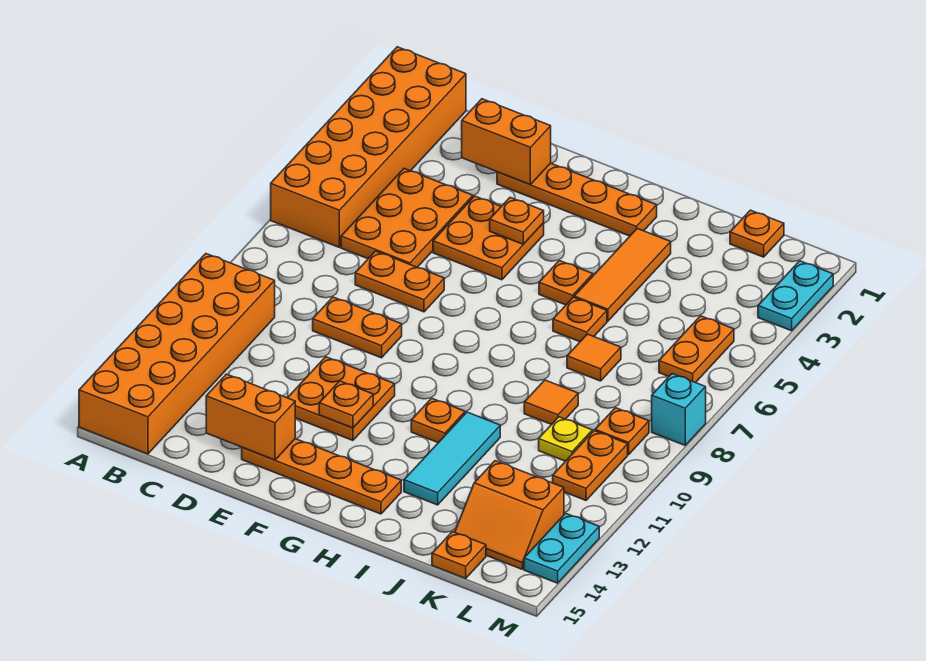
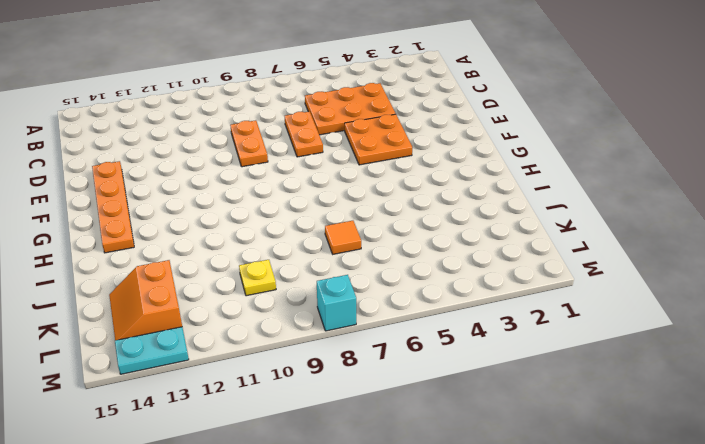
none -> orange brick A1:B6 level 1
none -> orange brick A10:B15 level 1
none -> orange plate E2:H2 level 1
none -> orange plate E11:F12 level 1

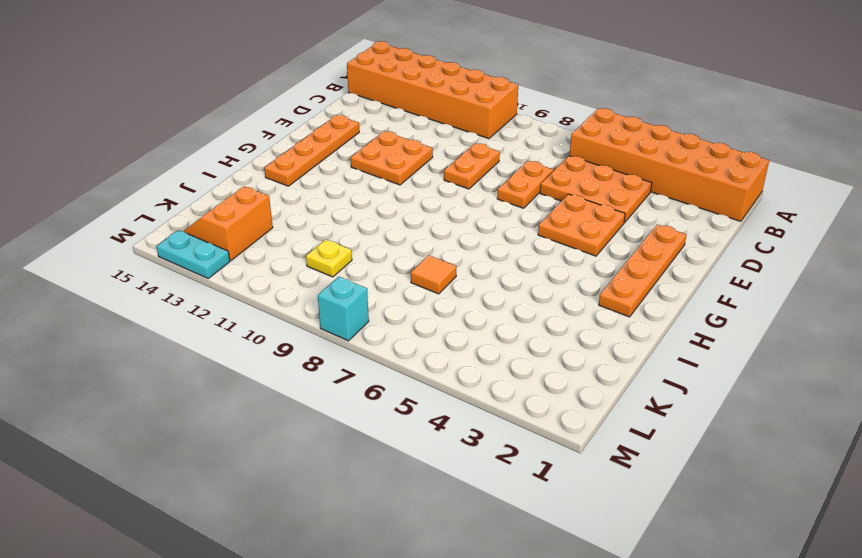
none -> orange plate H5 level 1
none -> orange plate H11 level 1
none -> orange tile I3:I5 level 1
none -> orange plate I6 level 1

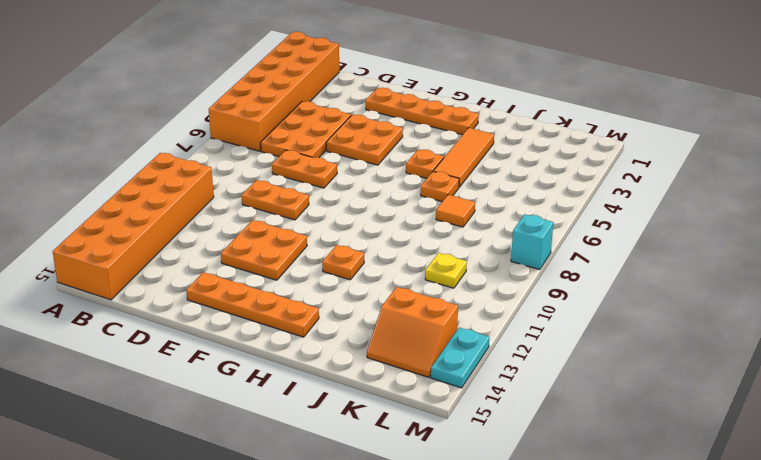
none -> cyan tile I11:I13 level 1
none -> orange tile J9 level 1
none -> orange plate K1 level 1
none -> orange plate K15 level 1

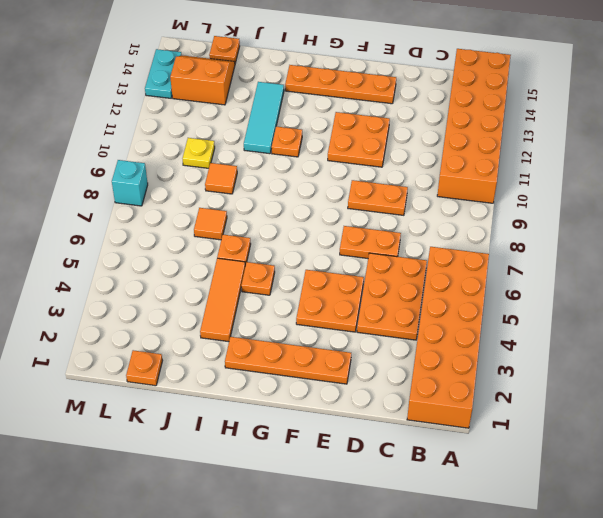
none -> orange plate L5:L6 level 1
none -> orange plate L9 level 1
none -> orange plate L10:L11 level 1
none -> cyan plate M2:M3 level 1

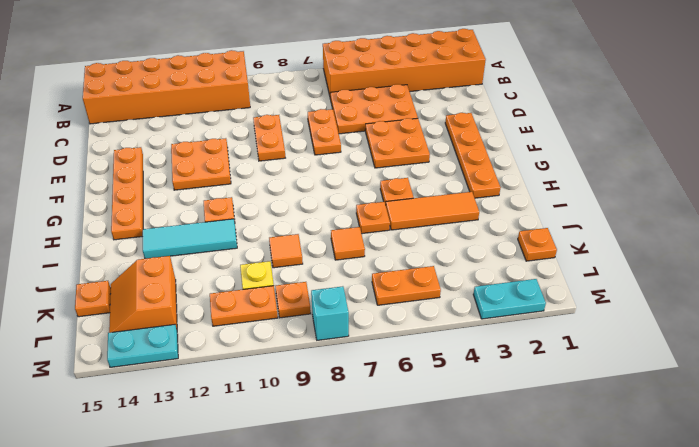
none -> orange brick D2:E2 level 2
none -> orange brick D14:E14 level 2
none -> orange plate F4 level 2
none -> orange plate F12 level 2

